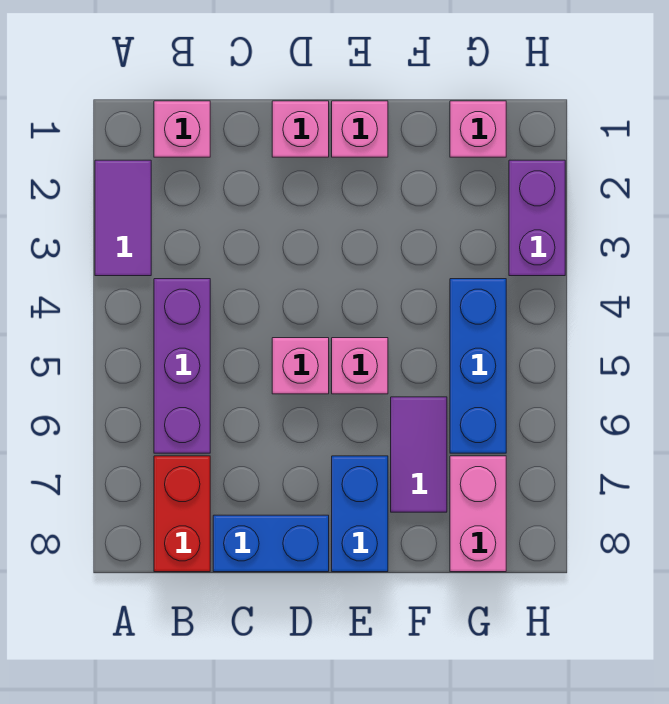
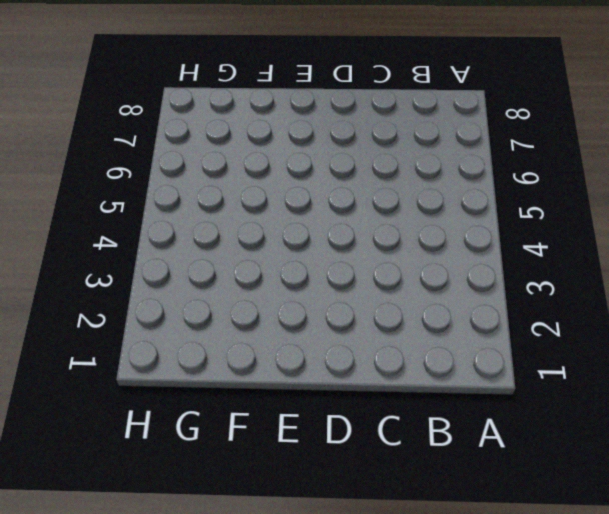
none -> purple tile A2:A3 level 1
none -> pink brick B1 level 1
none -> purple brick B4:B6 level 1

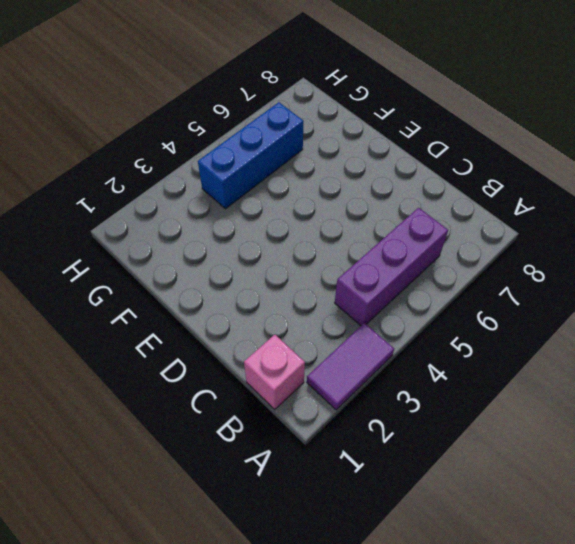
none -> red brick B7:B8 level 1
none -> blue brick C8:D8 level 1
none -> pink brick D1 level 1

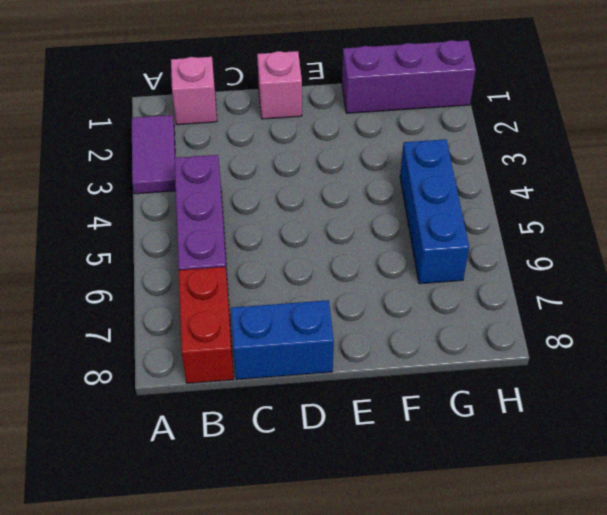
purple brick F1:H1 level 1 -> pink brick G1 level 1
none -> pink brick D5 level 1
none -> pink brick E1 level 1
none -> pink brick E5 level 1

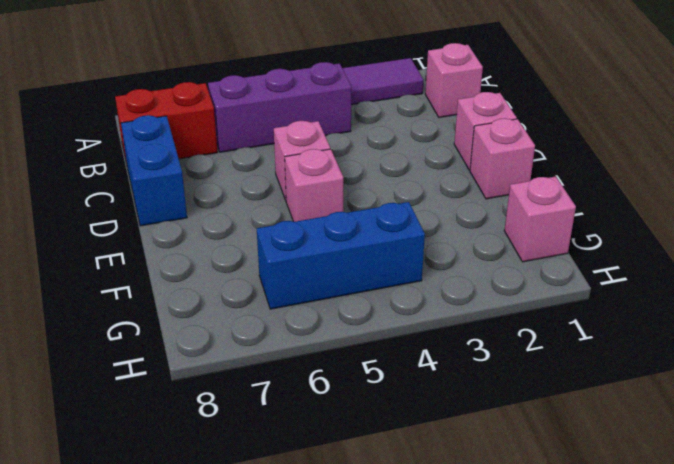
none -> blue brick E7:E8 level 1
none -> purple tile F6:F7 level 1
none -> pink brick G7:G8 level 1

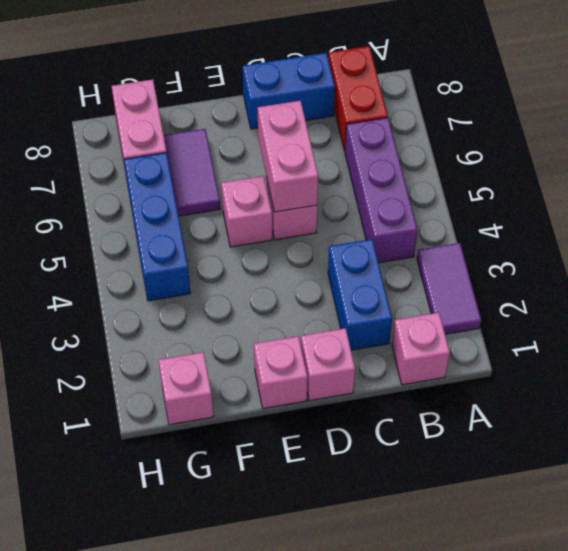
blue brick C2:C3 level 1 -> blue brick E7:E8 level 1
pink brick D5:D6 level 2 -> none
none -> purple brick H2:H3 level 1

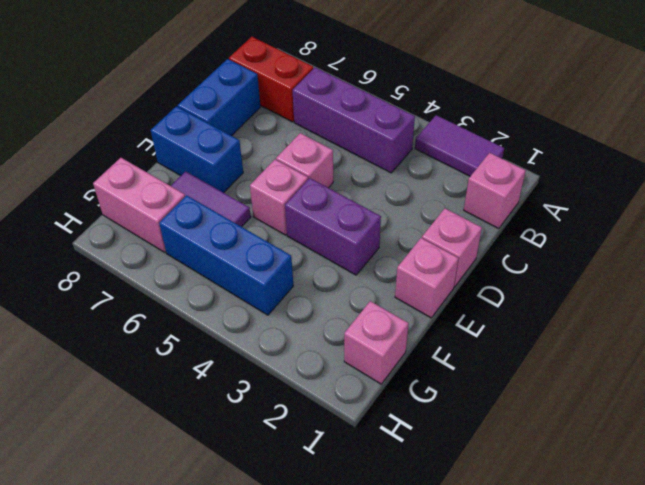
purple brick E3:E4 level 1 -> purple brick H2:H3 level 1

